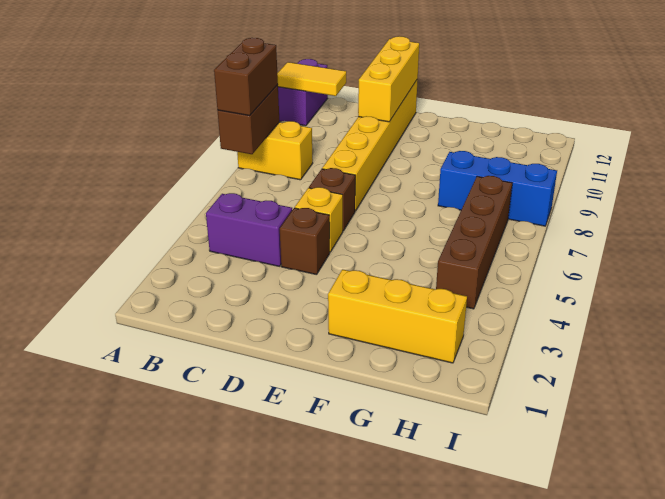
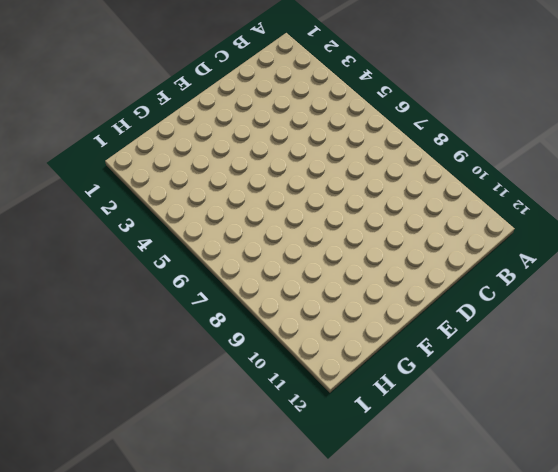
none -> yellow brick A8:B8 level 1
none -> purple brick A11:A12 level 1
none -> purple brick B4:C4 level 1

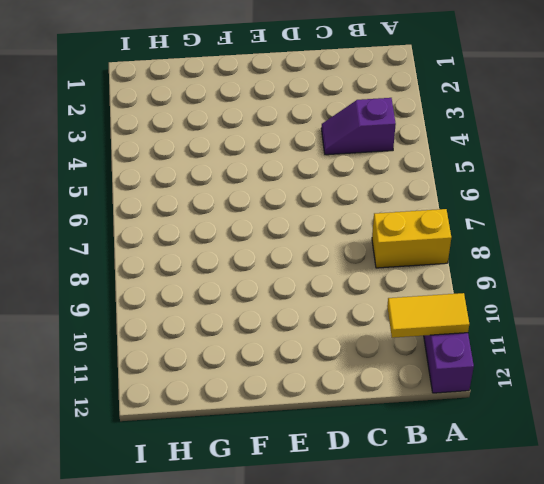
purple slope B4:C4 level 1 top B -> purple brick B4:C4 level 1
none -> brown brick D4 level 1
none -> yellow brick D5 level 1
none -> brown brick D6 level 1

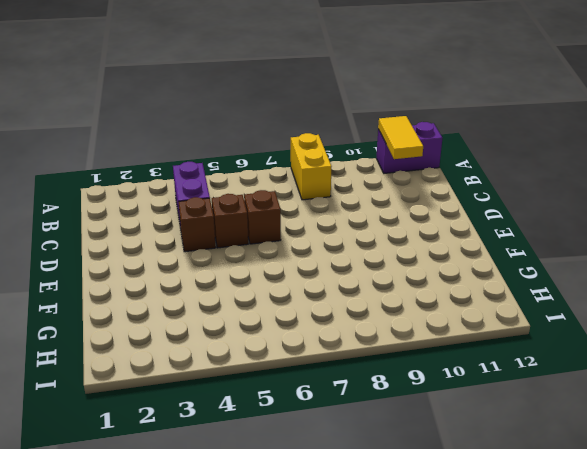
brown brick D5 level 1 -> yellow brick D5 level 1
none -> yellow brick D7:D12 level 1
none -> yellow brick F2:H2 level 1
none -> blue brick G8:I8 level 1

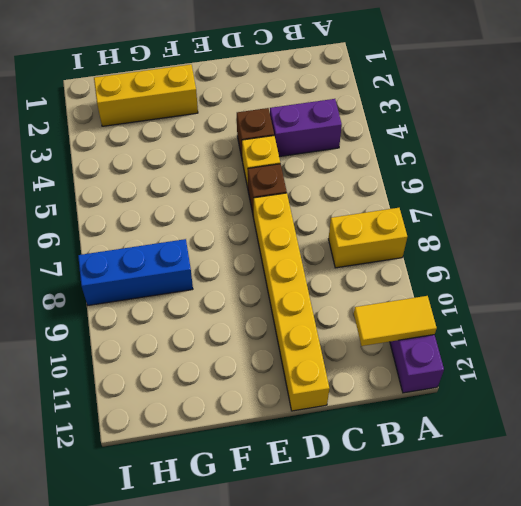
none -> brown brick H4:H7 level 1
none -> brown brick A7:A8 level 2
none -> yellow brick D10:D12 level 2

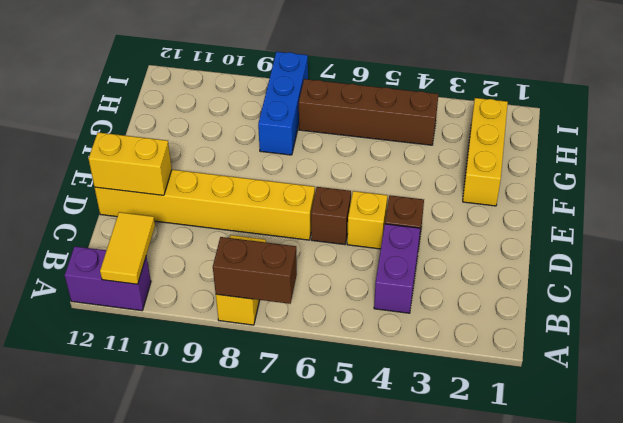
yellow brick D11:D12 level 2 -> yellow brick D10:D12 level 2
none -> brown brick A7:A8 level 3

